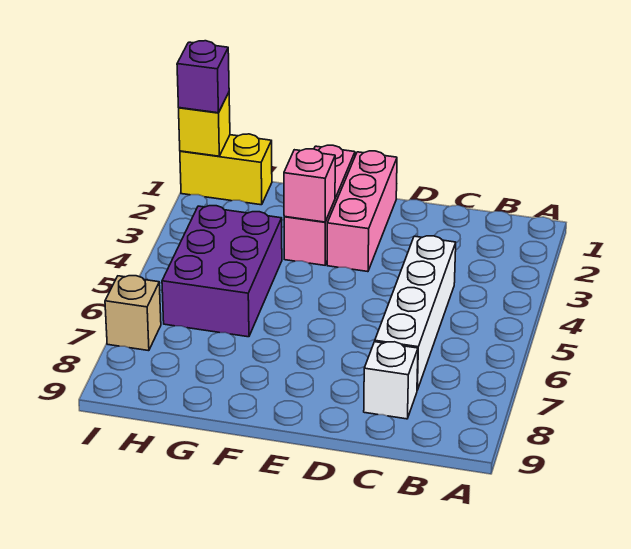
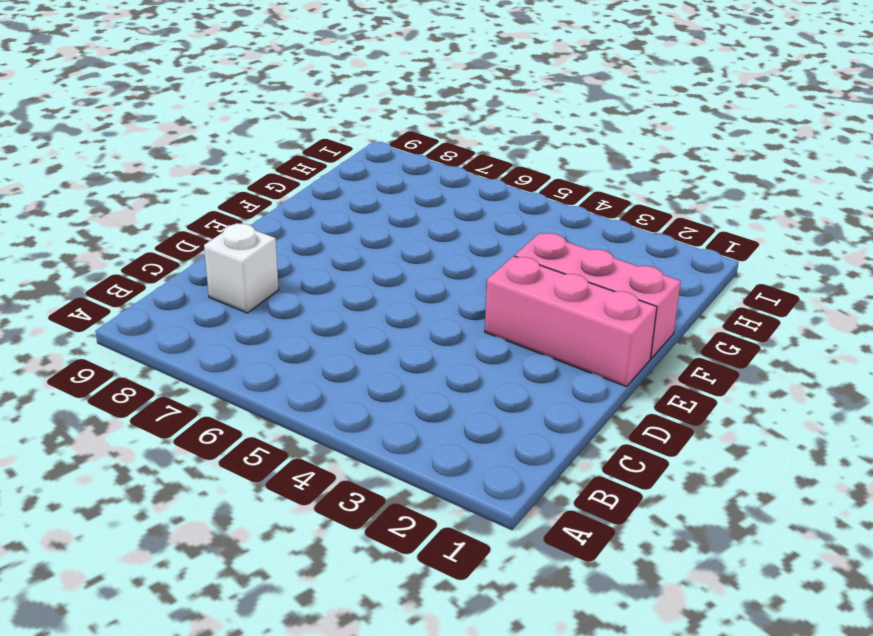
none -> white brick C4:C7 level 1
none -> purple brick G4:H6 level 1

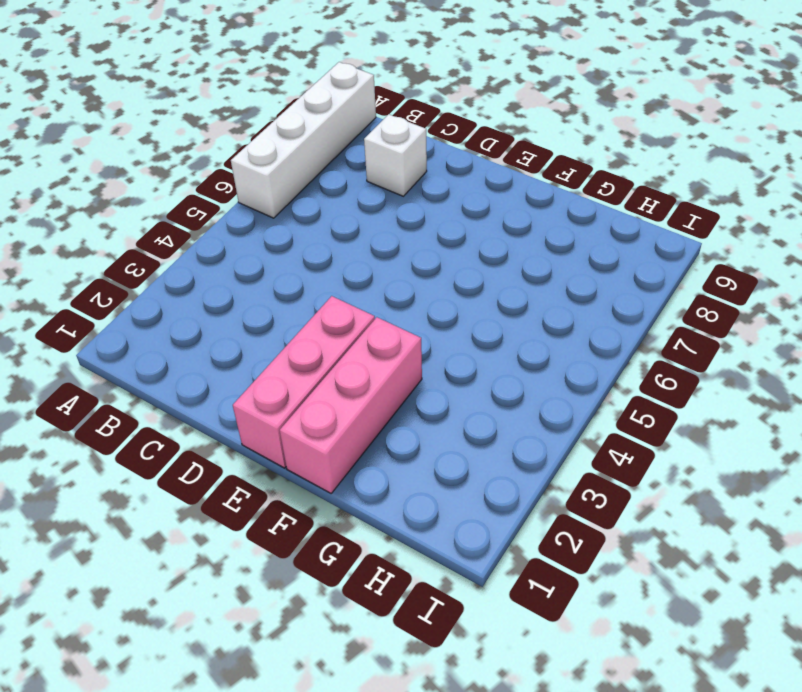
white brick A6:A9 level 1 -> white brick C4:C7 level 1
none -> purple brick G4:H6 level 1
none -> yellow brick H1:I1 level 1

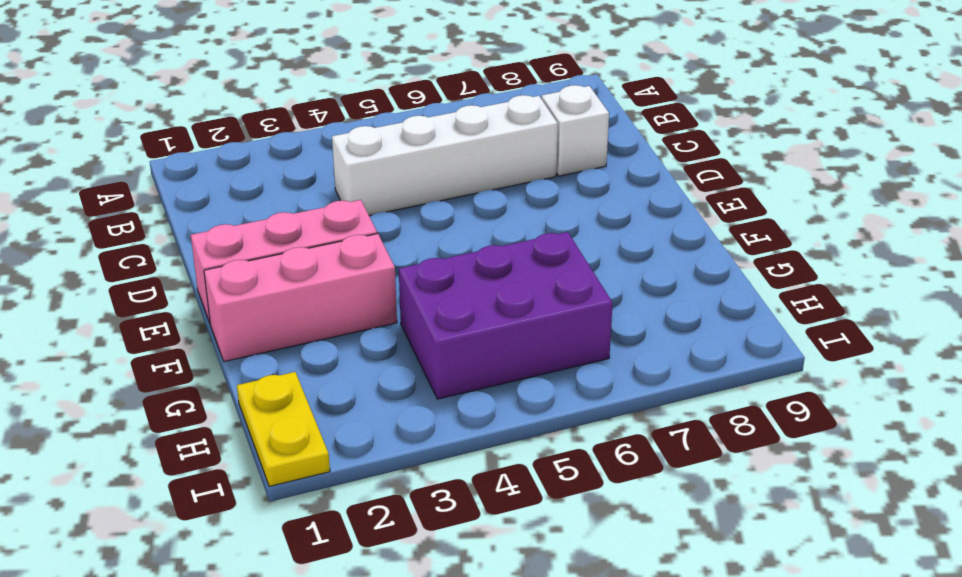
yellow plate H1:I1 level 1 -> yellow brick H1:I1 level 1
none -> tan brick I7 level 1
none -> pink brick F3 level 2

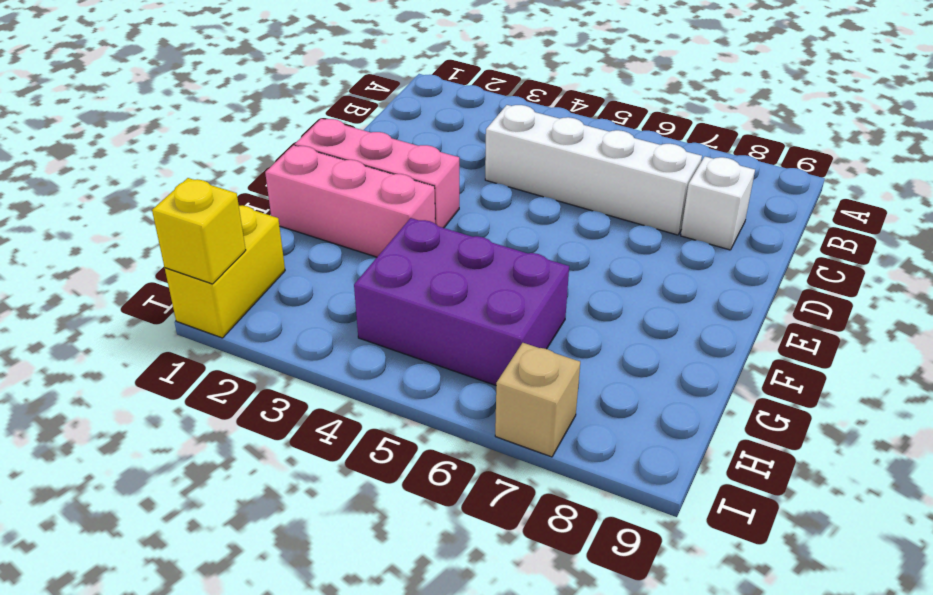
none -> pink brick F3 level 2
none -> purple brick I1 level 3

